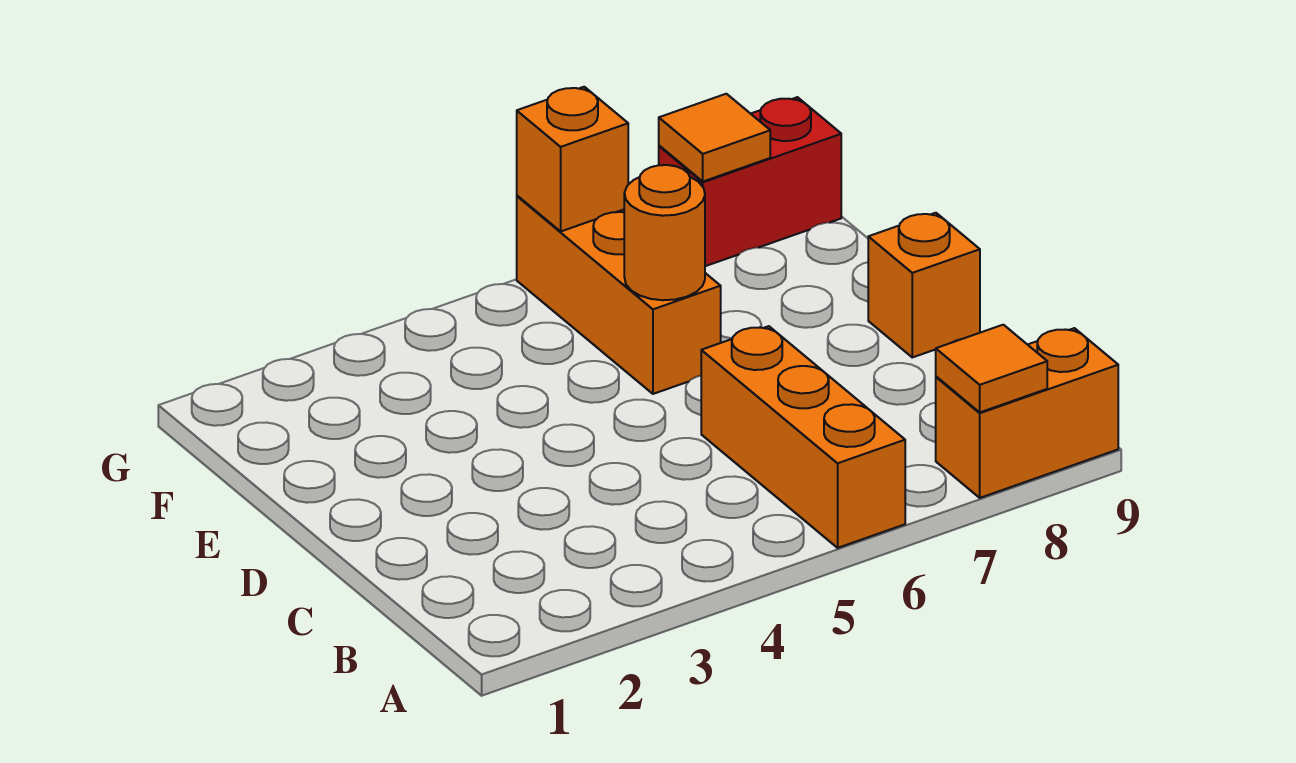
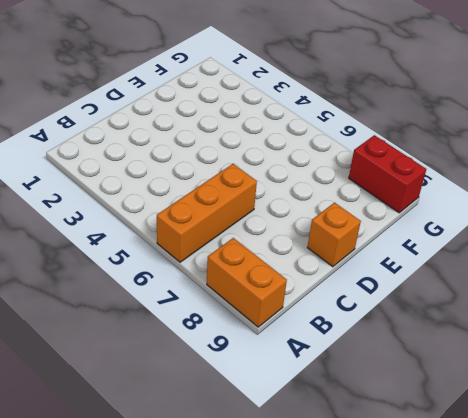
none -> orange brick E6:G6 level 1
none -> orange tile A8 level 2

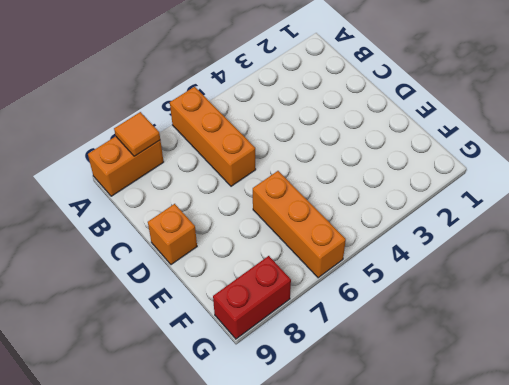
none -> orange round brick E6 level 2
none -> orange brick G6 level 2

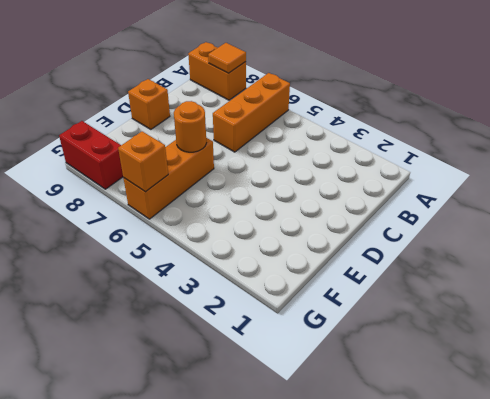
none -> orange tile G8 level 2

